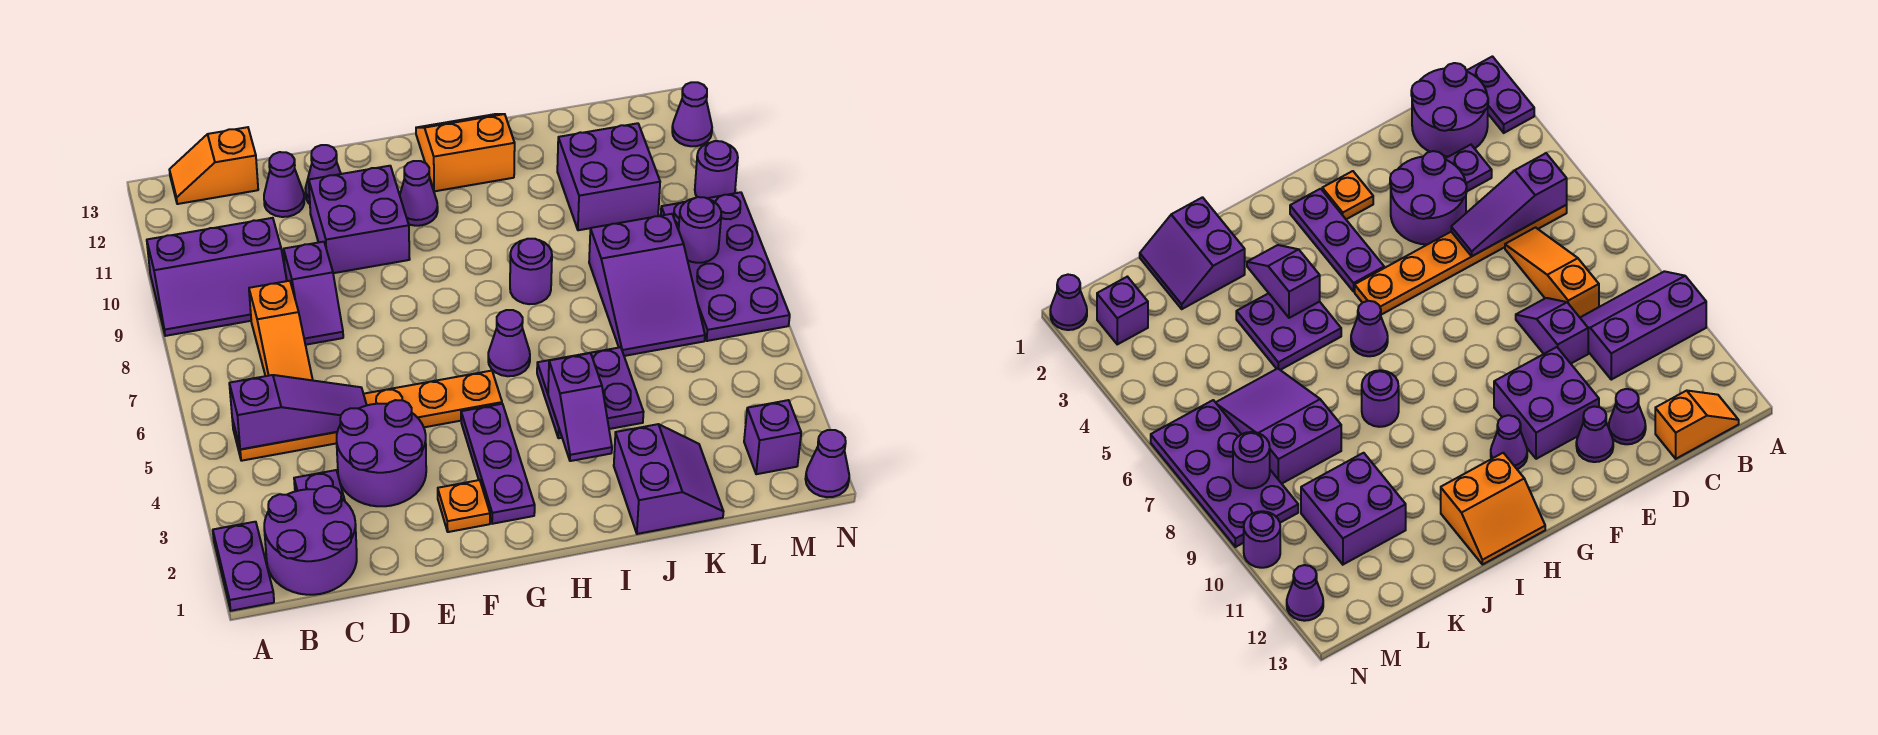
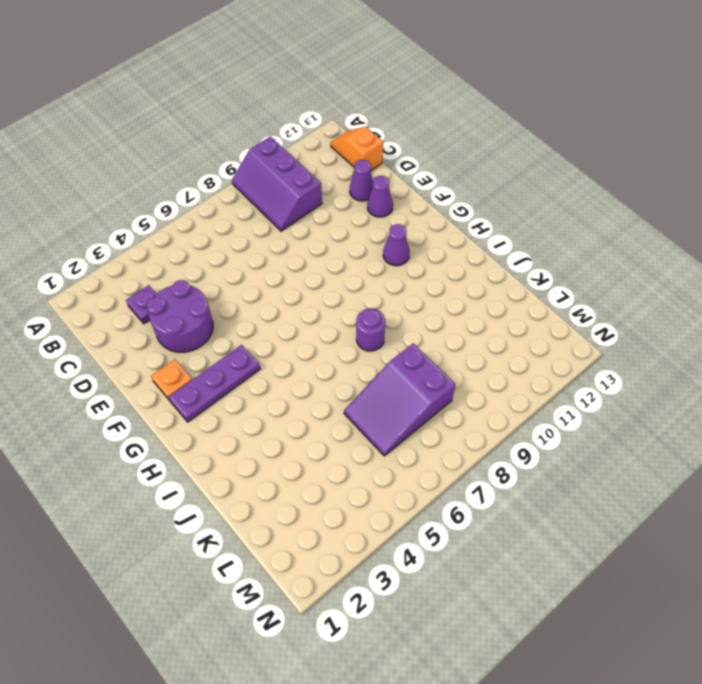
none -> purple plate A1:A2 level 1
none -> purple round brick B1:C2 level 1
none -> orange plate B5:G5 level 1
none -> orange slope C6:C8 level 1 top 8

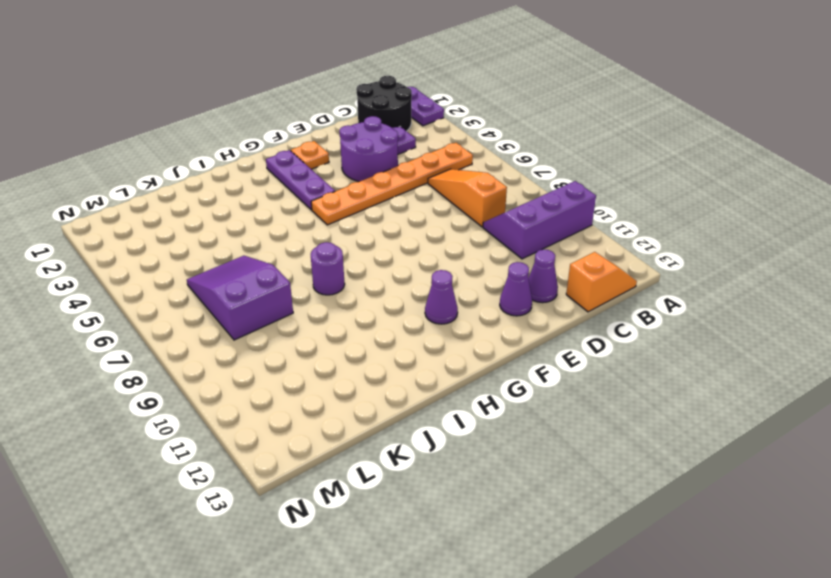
black round brick B1:C2 level 1 -> purple round brick B1:C2 level 1
none -> purple slope D8:D9 level 1 top 9
none -> purple brick E10:F11 level 1
none -> purple cone H6 level 1
none -> orange slope H12:I13 level 1 top 12

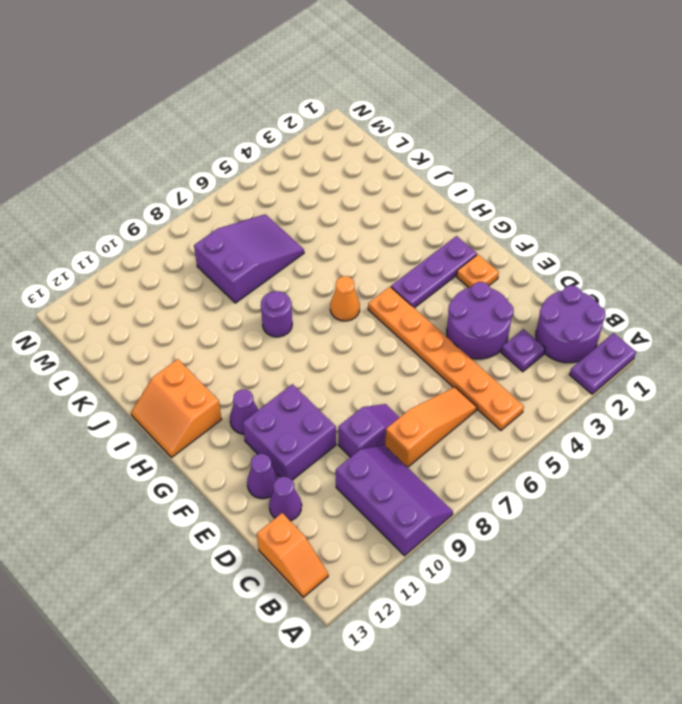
orange cone H6 level 1 -> purple cone H6 level 1
none -> purple plate I4:J5 level 1
none -> purple slope J1:K2 level 1 top J
none -> purple brick K10:L11 level 1
none -> purple brick M2 level 1

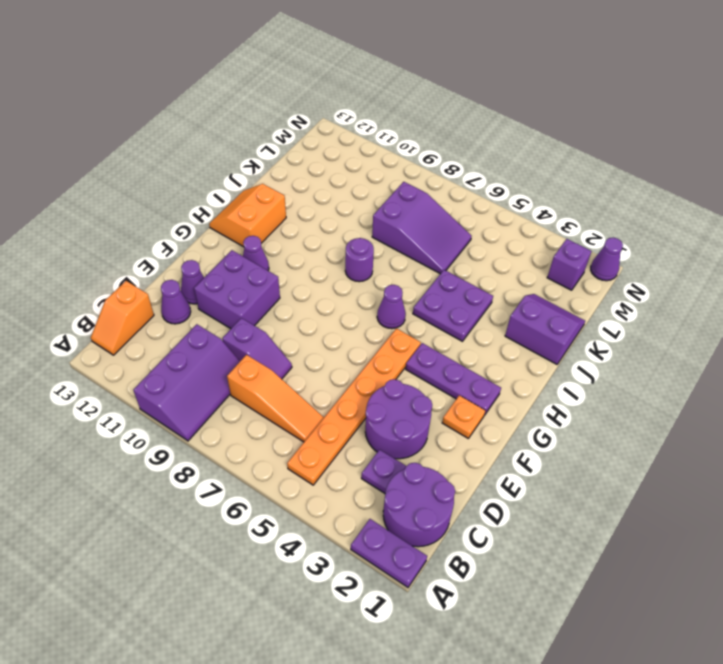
none -> purple brick K10:L11 level 1
none -> purple plate M6:N9 level 1
none -> purple round brick N10 level 1
none -> purple cone N12 level 1

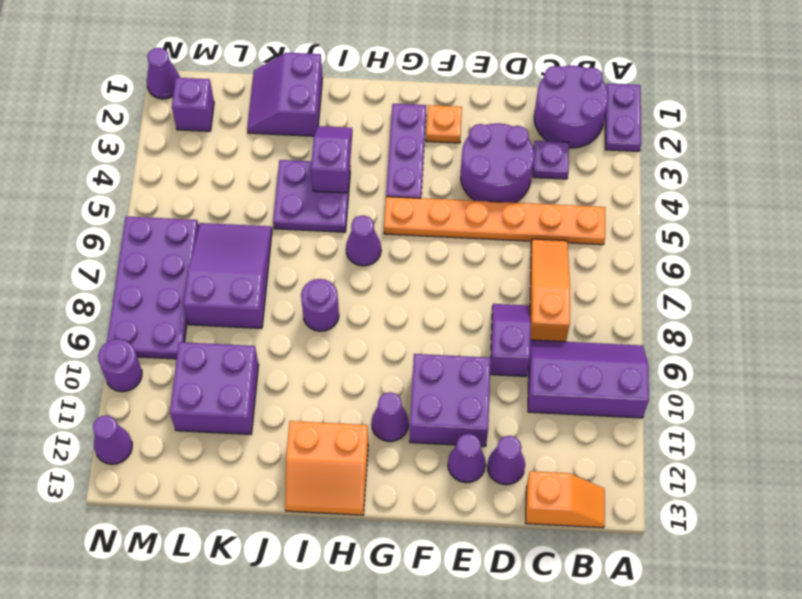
none -> purple slope B5:D5 level 2 top B
none -> purple round brick M8 level 2

